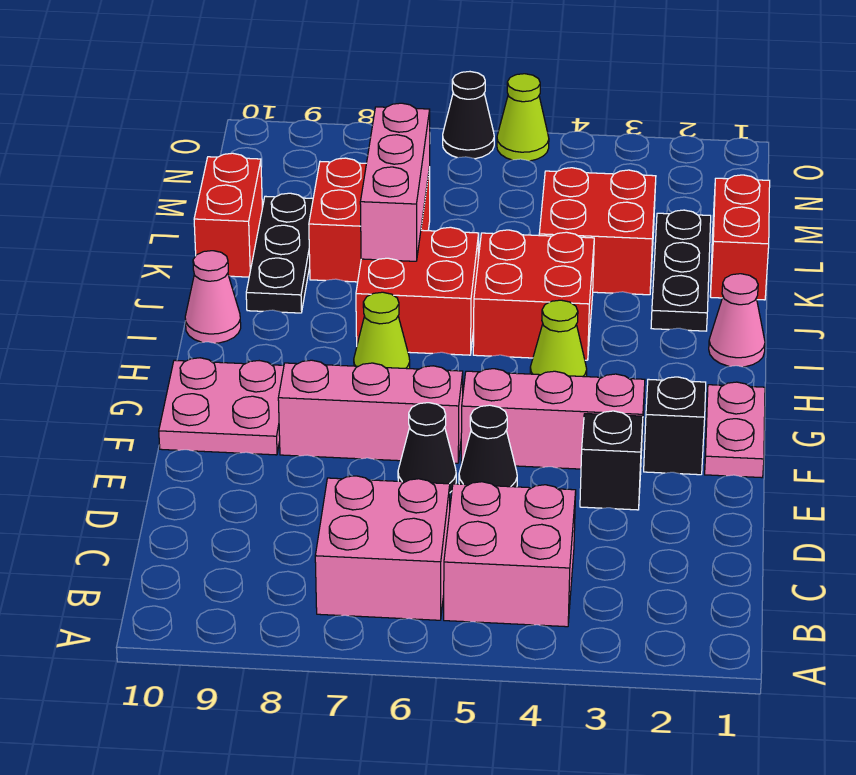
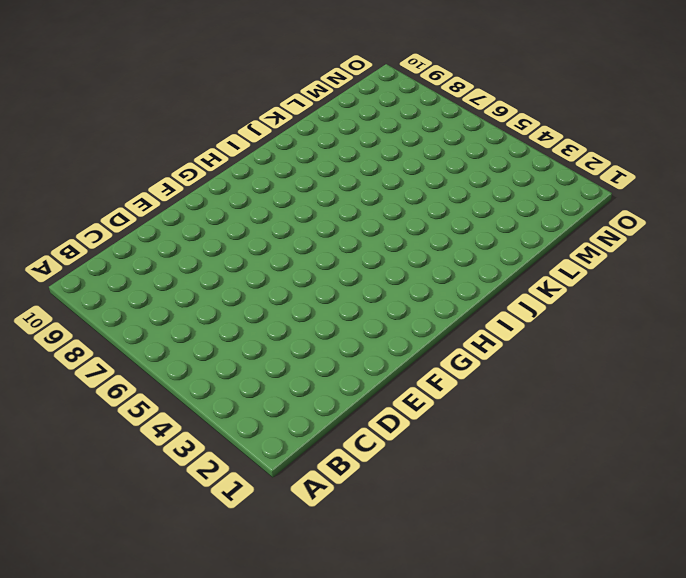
none -> pink brick B4:C5 level 1
none -> pink brick B6:C7 level 1
none -> black brick E3 level 1

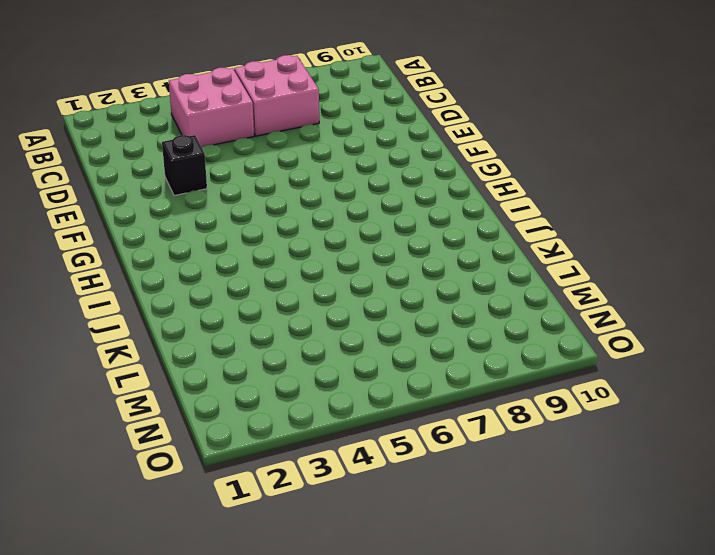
none -> black cone E5 level 1
none -> black cone E6 level 1
none -> pink plate F1:G1 level 1

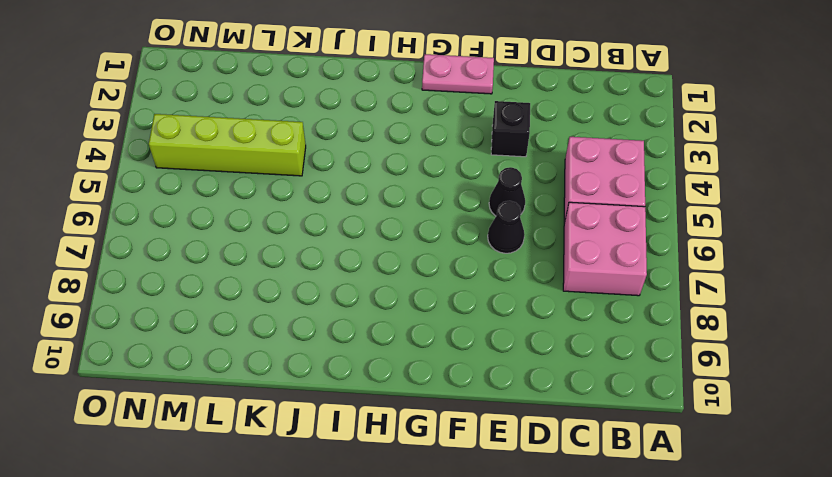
lime brick K4:N4 level 1 -> red brick K3:L4 level 1
none -> black brick F2 level 1
none -> pink brick F3:F5 level 1
none -> pink brick F6:F8 level 1

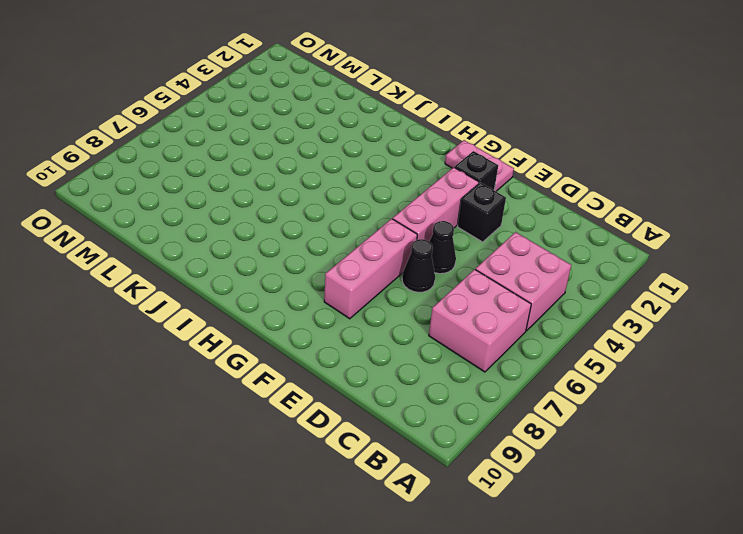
none -> pink plate F9:G10 level 1
none -> lime cone H4 level 1
none -> lime cone H7 level 1

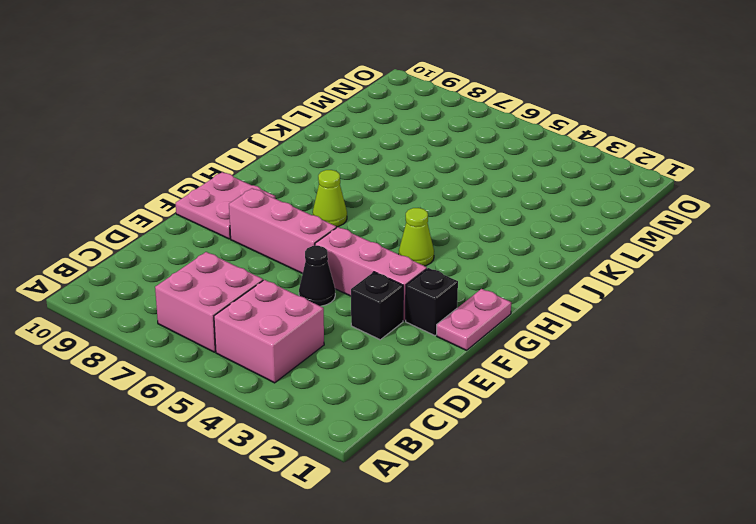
none -> black cone E6 level 1
none -> pink cone I1 level 1
none -> red brick I4:J5 level 1

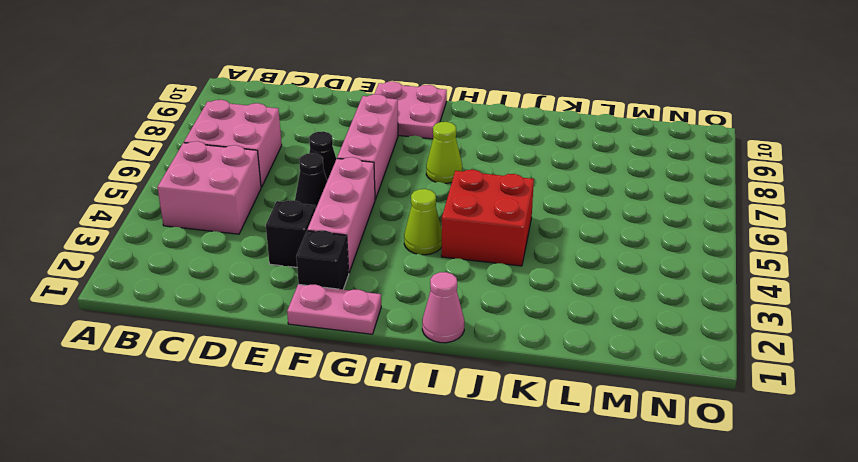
none -> red brick I6:J7 level 1
none -> pink cone I10 level 1
none -> black plate J2:L2 level 1

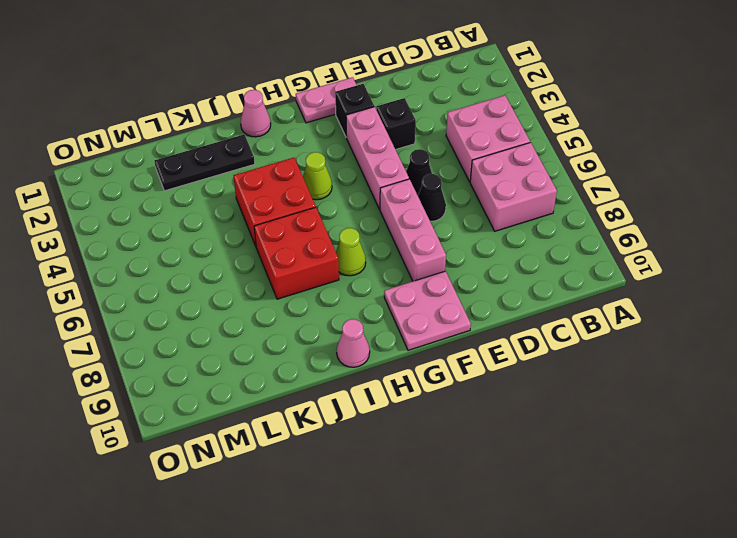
none -> black plate J9:L9 level 1
none -> red brick K1:L1 level 1
none -> red brick K3:L4 level 1

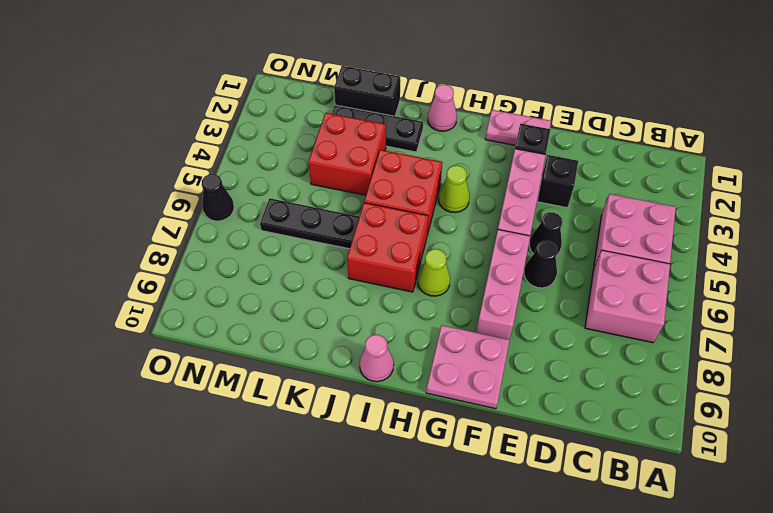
black brick K1:L1 level 1 -> red brick K1:L1 level 1
black plate K6:M6 level 1 -> black plate J9:L9 level 1
none -> red brick K7:L8 level 1
none -> red brick K10:L10 level 1
none -> lime cone O5 level 1

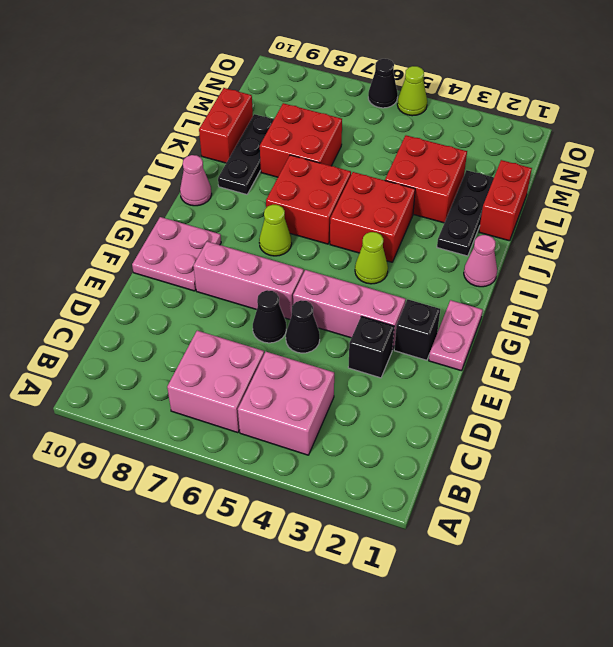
none -> pink brick J7:L7 level 2

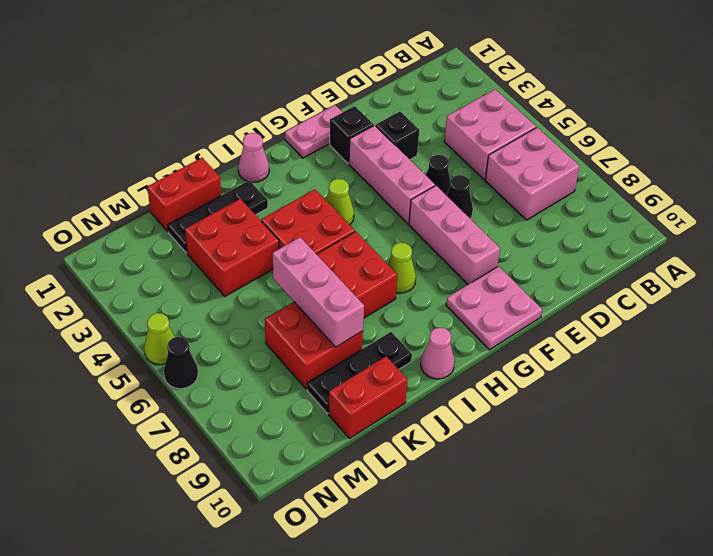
pink brick K6:K8 level 2 -> pink brick J7:L7 level 2

